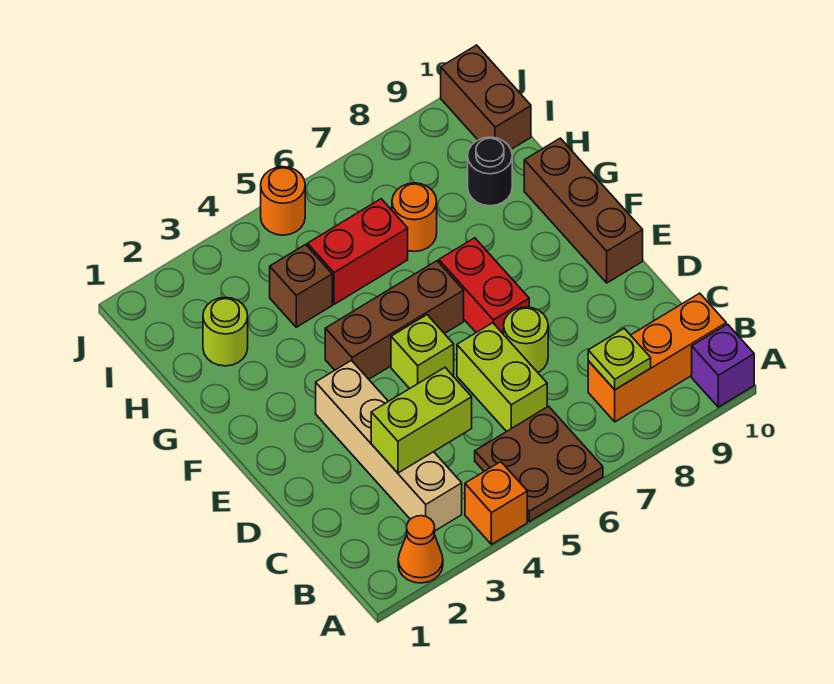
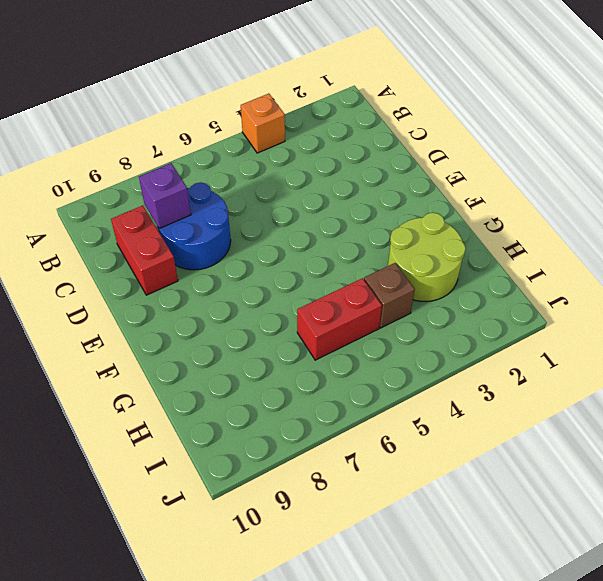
blue round brick C7:D8 level 1 -> lime round brick D7 level 1
purple brick C8 level 2 -> purple brick A10 level 1
red brick C9:D9 level 1 -> red brick E7:F7 level 1
lime round brick G2:H3 level 1 -> lime round brick H2 level 1
none -> orange cone A2 level 1
none -> brown plate A5:B6 level 1
none -> tan brick B3:E3 level 1

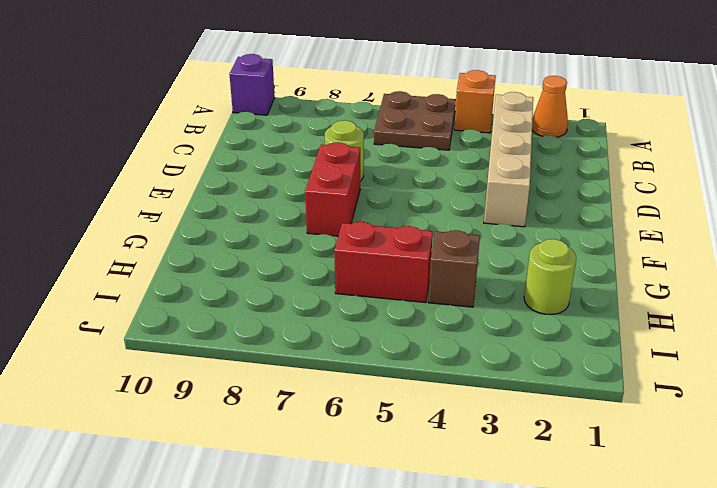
none -> orange brick B8:B10 level 1
none -> lime brick C6:D6 level 1
none -> lime brick E5 level 1

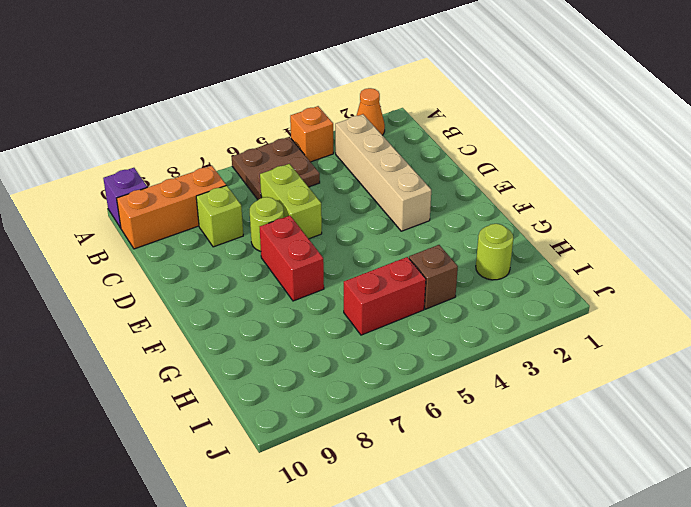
lime brick C8 level 1 -> lime brick E5 level 1
none -> brown brick E10:G10 level 1
none -> brown brick F4:F6 level 1
none -> orange round brick H7 level 1

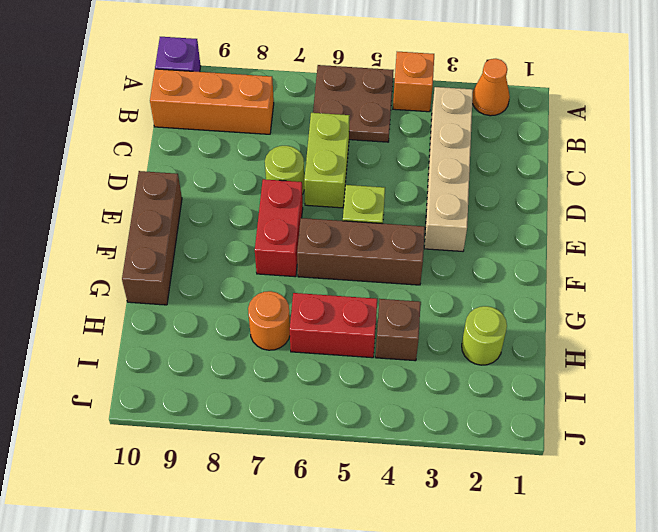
none -> black round brick H9 level 1
none -> brown brick I10:J10 level 1
none -> orange round brick J5 level 1

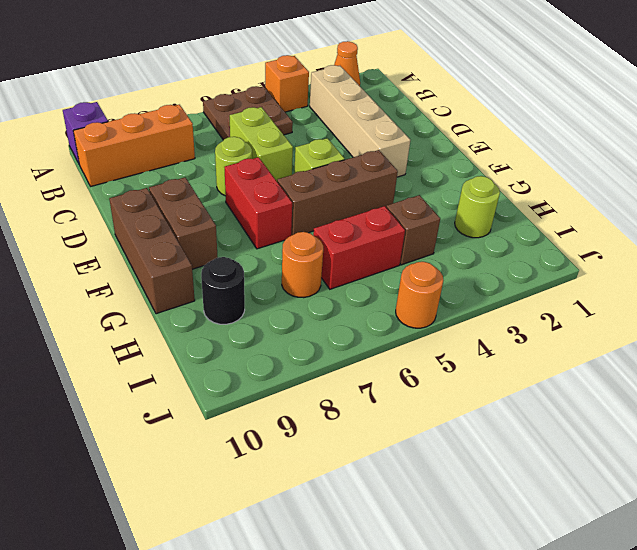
brown brick E9:F9 level 1 -> brown brick I10:J10 level 1
none -> lime plate B8 level 2
none -> lime brick C3:C4 level 2

